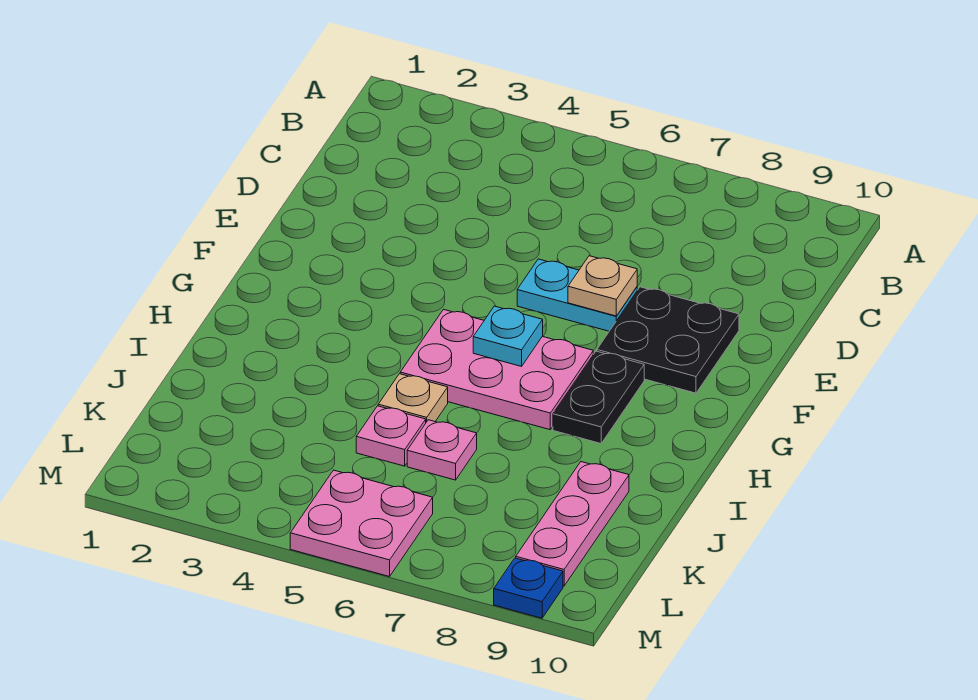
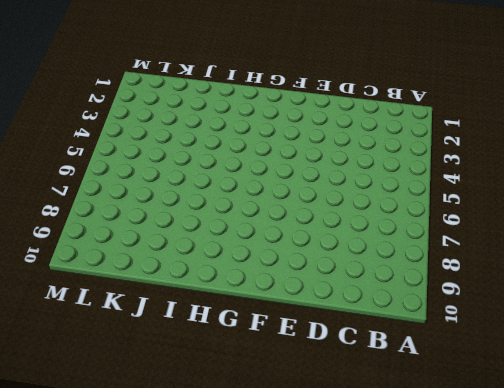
none -> cyan plate E6:E7 level 1
none -> black plate E8:F9 level 1
none -> pink plate G5:H7 level 1

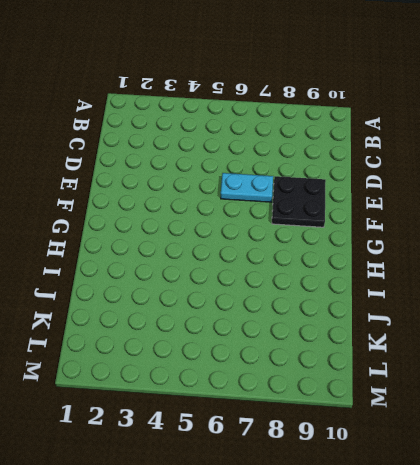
none -> pink plate G5:H7 level 1
none -> black plate G8:H8 level 1
none -> tan plate I5 level 1

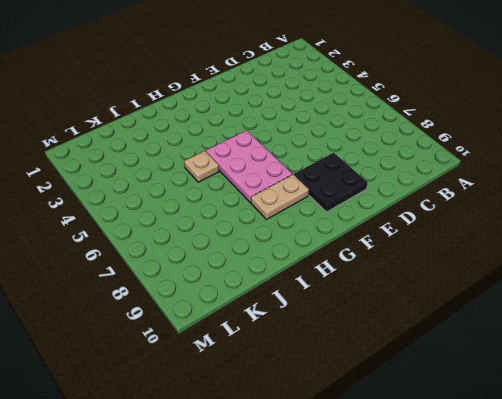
tan plate G8:H8 level 1 -> black plate G8:H8 level 1
none -> cyan plate E6:E7 level 1
none -> pink plate J5 level 1
none -> pink plate J6 level 1

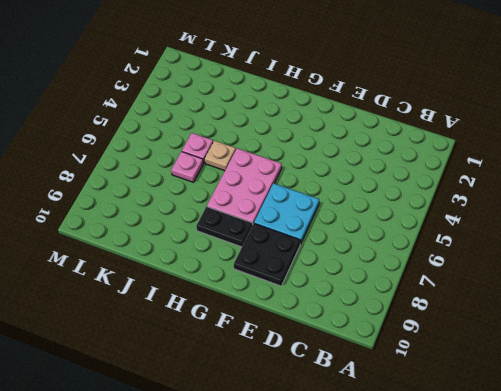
cyan plate E6:F7 level 1 -> cyan plate E6:E7 level 1
none -> pink plate J9:L9 level 1
none -> pink plate L5:M6 level 1
none -> blue plate M9 level 1

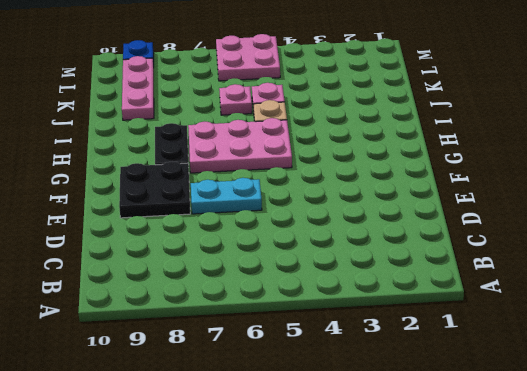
none -> tan plate E7 level 2
none -> cyan plate G6 level 2

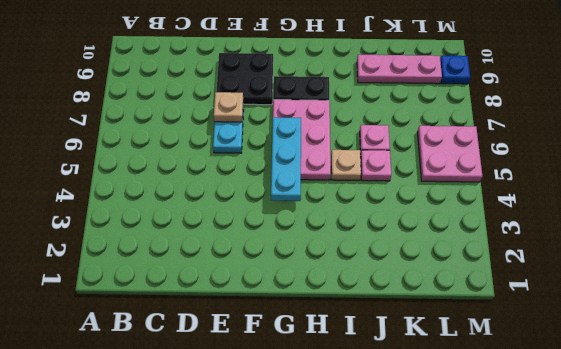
cyan plate G4:G6 level 2 -> cyan plate G6 level 2

